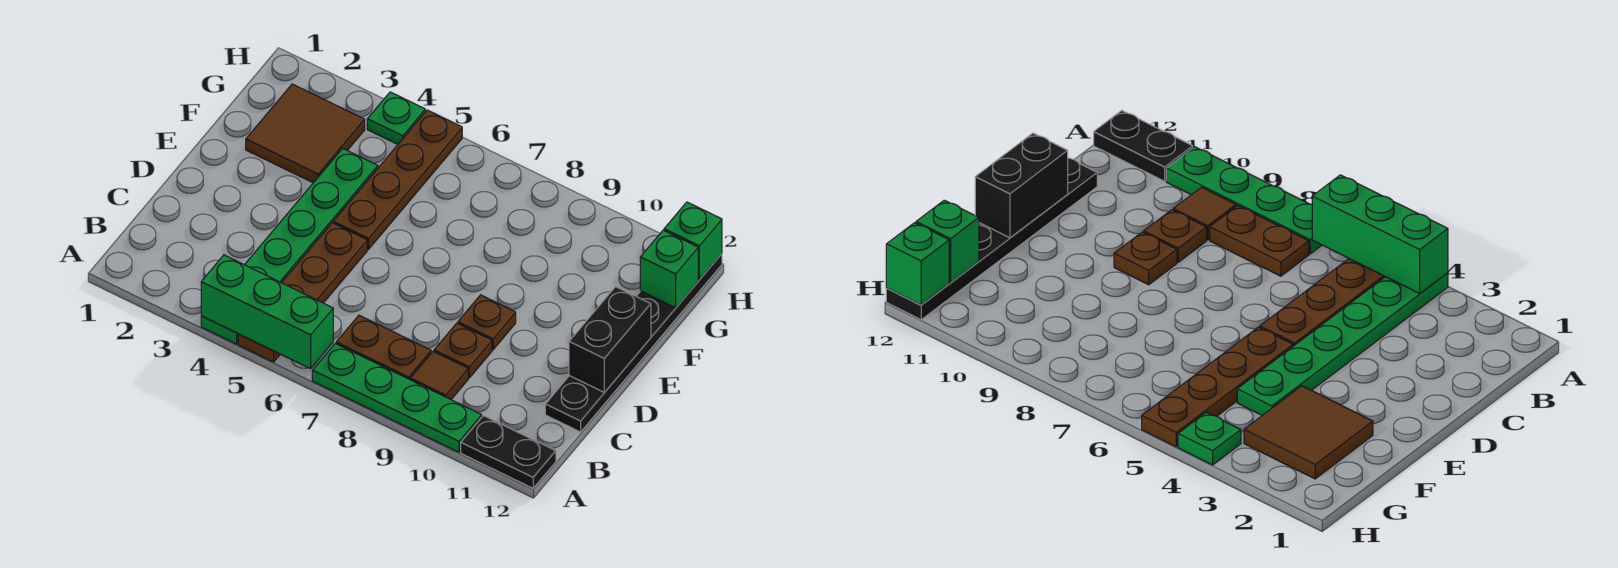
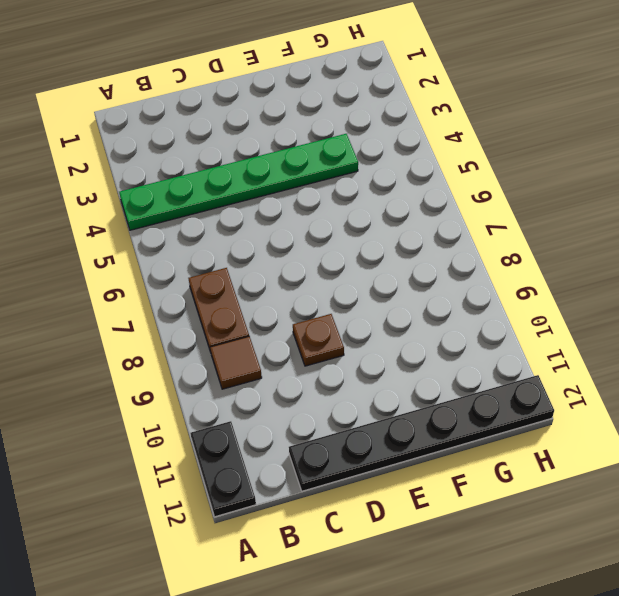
none -> brown plate A5:D5 level 1
none -> green plate A7:A10 level 1
none -> brown plate C9 level 1

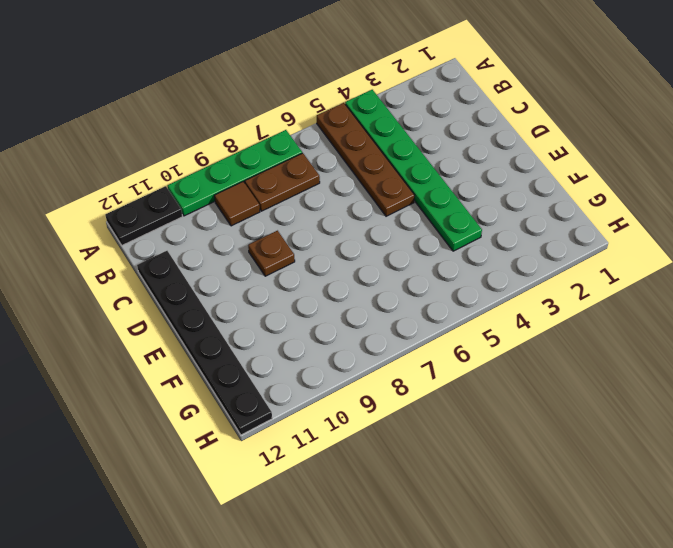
none -> brown plate C9 level 1
none -> brown plate E5:H5 level 1
none -> brown tile F2:G3 level 1

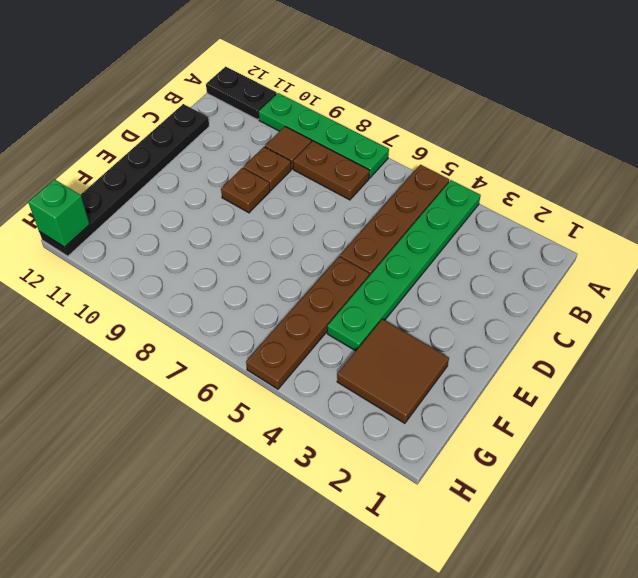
none -> green plate H4 level 1
none -> green brick A4:A6 level 2
none -> black brick D12:E12 level 2

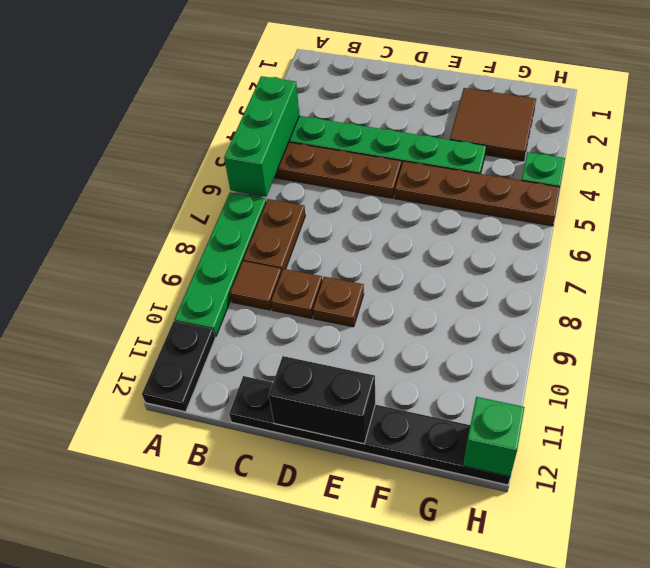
none -> green brick G12 level 2

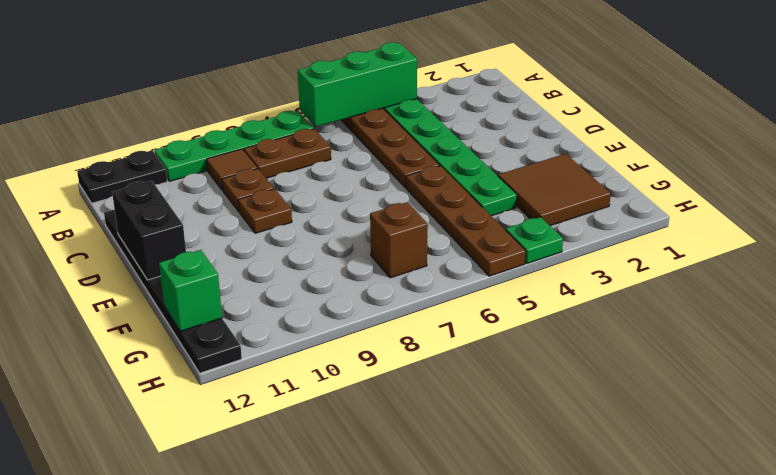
brown brick G7 level 1 -> none
none -> green brick H12 level 2

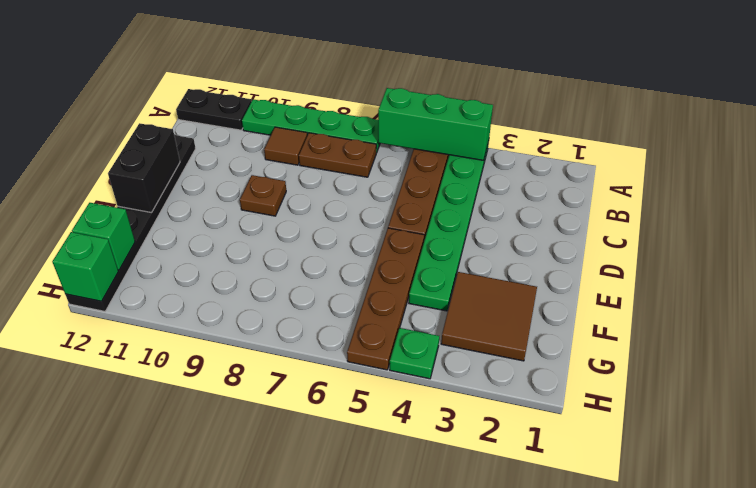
none -> brown plate C9 level 1

